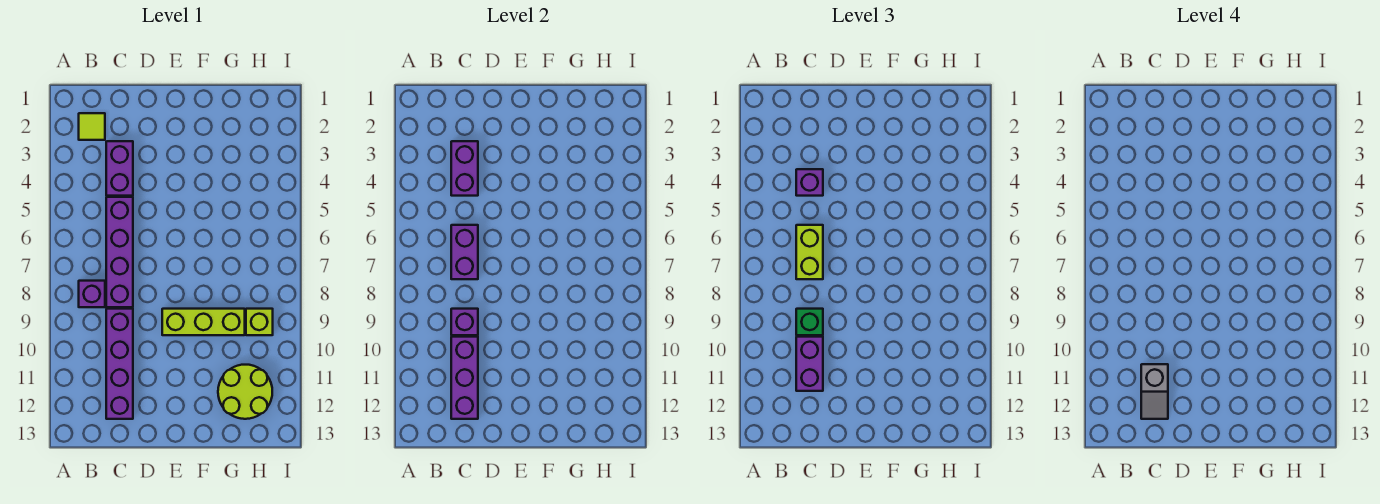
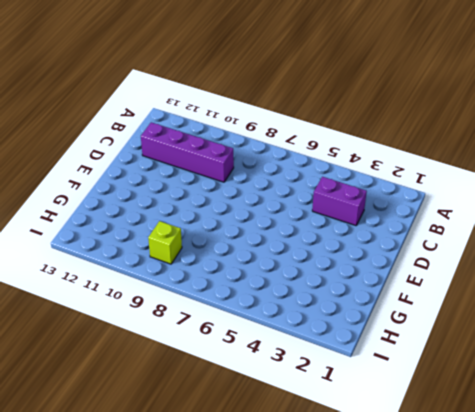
none -> lime tile B2 level 1
none -> purple brick B8 level 1
none -> purple brick C5:C8 level 1

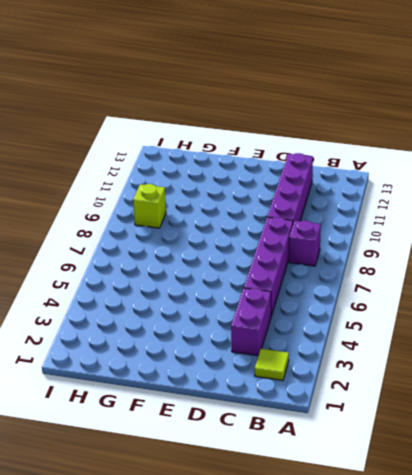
none -> lime brick E9:G9 level 1
none -> lime round brick G11:H12 level 1
none -> purple brick C3:C4 level 2

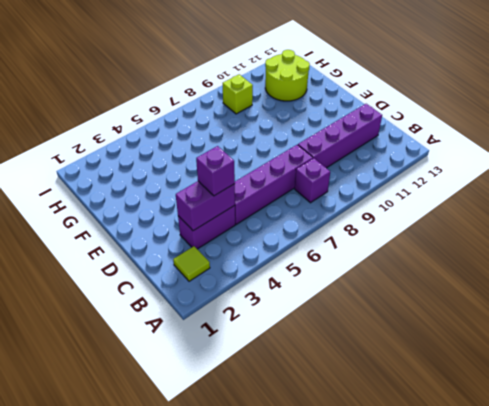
none -> lime brick E9:G9 level 1
none -> purple brick C6:C7 level 2
none -> purple brick C9 level 2

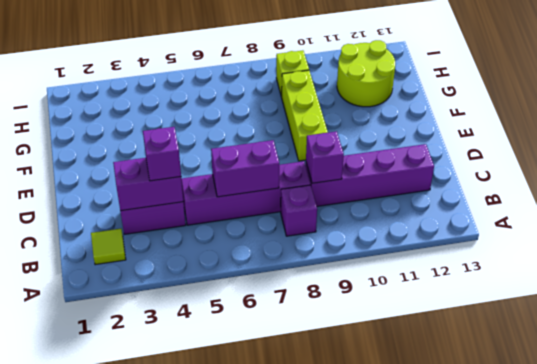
none -> purple brick C10:C12 level 2
none -> lime brick C6:C7 level 3
none -> green brick C9 level 3

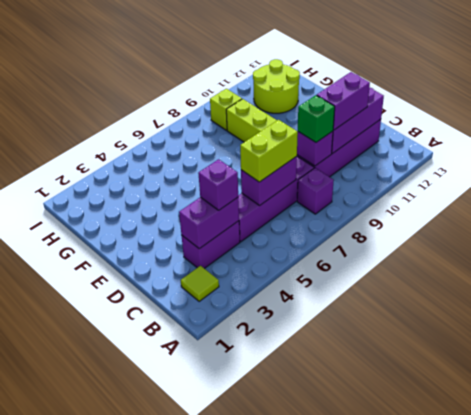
none -> grey slope C11:C12 level 4 top 11

